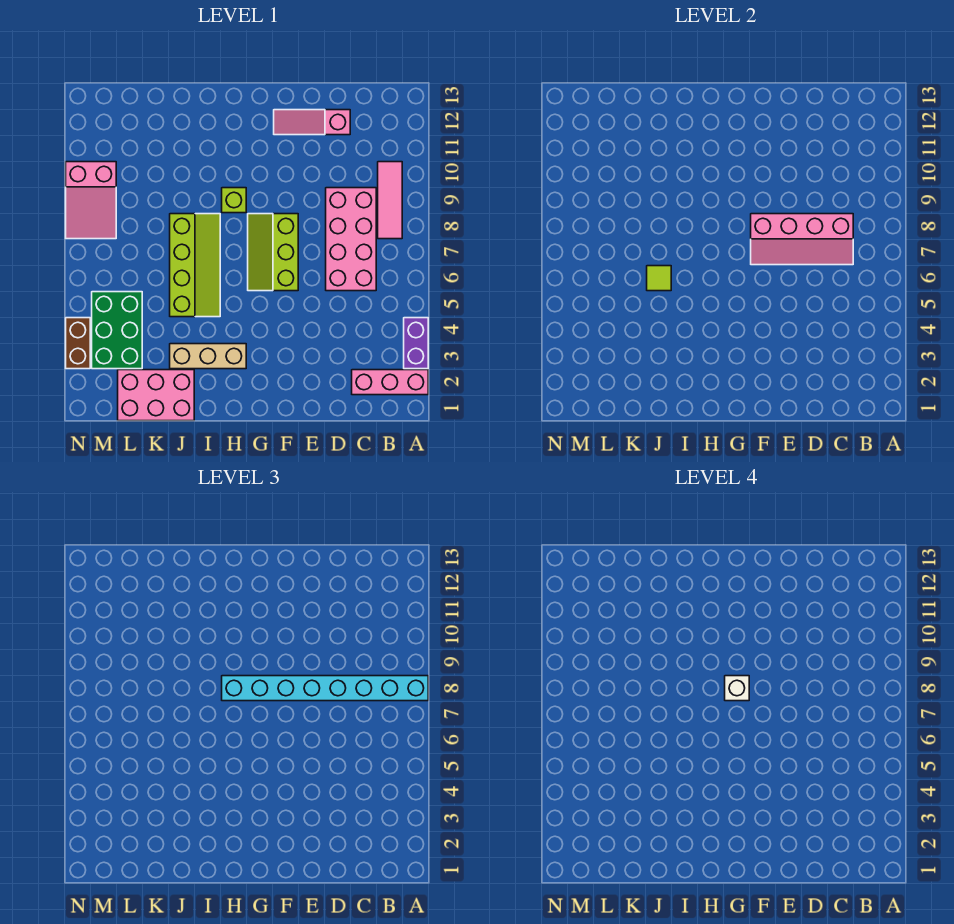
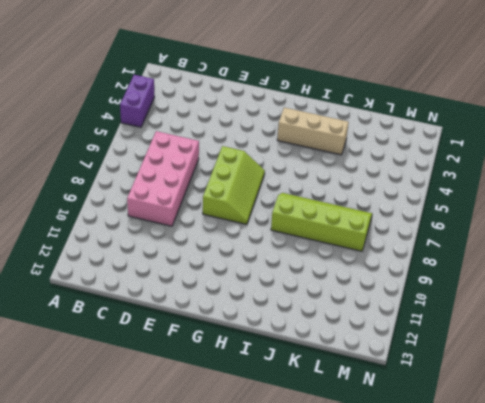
lime slope I7:L8 level 1 top 8 -> lime slope I5:J8 level 1 top J
none -> pink brick A2:C2 level 1
none -> pink tile B8:B10 level 1
none -> pink slope D12:F12 level 1 top D

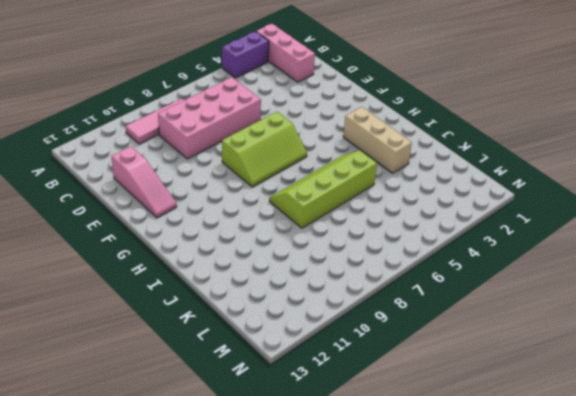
none -> lime brick H9 level 1
none -> pink brick J1:L2 level 1
none -> green brick L3:M5 level 1

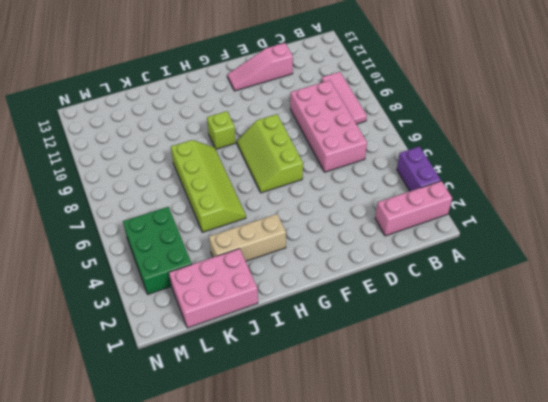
none -> pink slope M8:N10 level 1 top 10
none -> brown brick N3:N4 level 1
none -> pink slope C7:F8 level 2 top 8

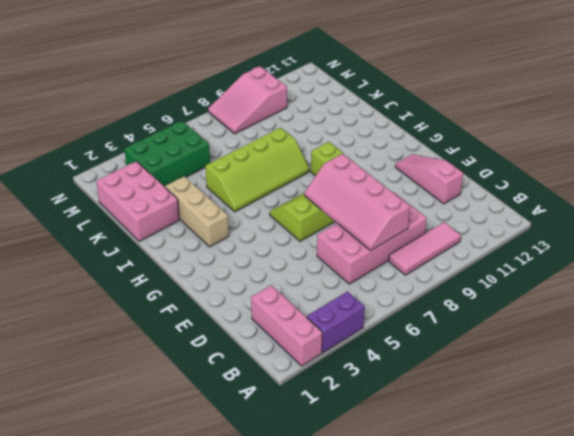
none -> brown brick N3:N4 level 1
none -> lime tile J6 level 2
none -> cyan brick A8:H8 level 3

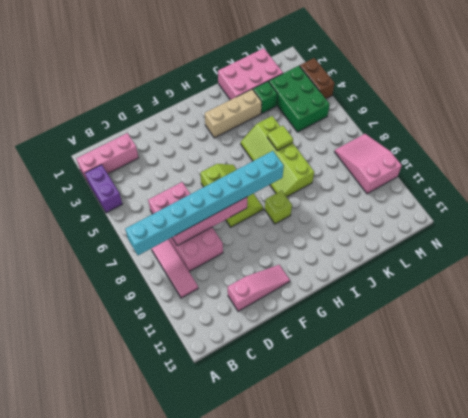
green brick K3 level 1 -> none
none -> white brick G8 level 4

